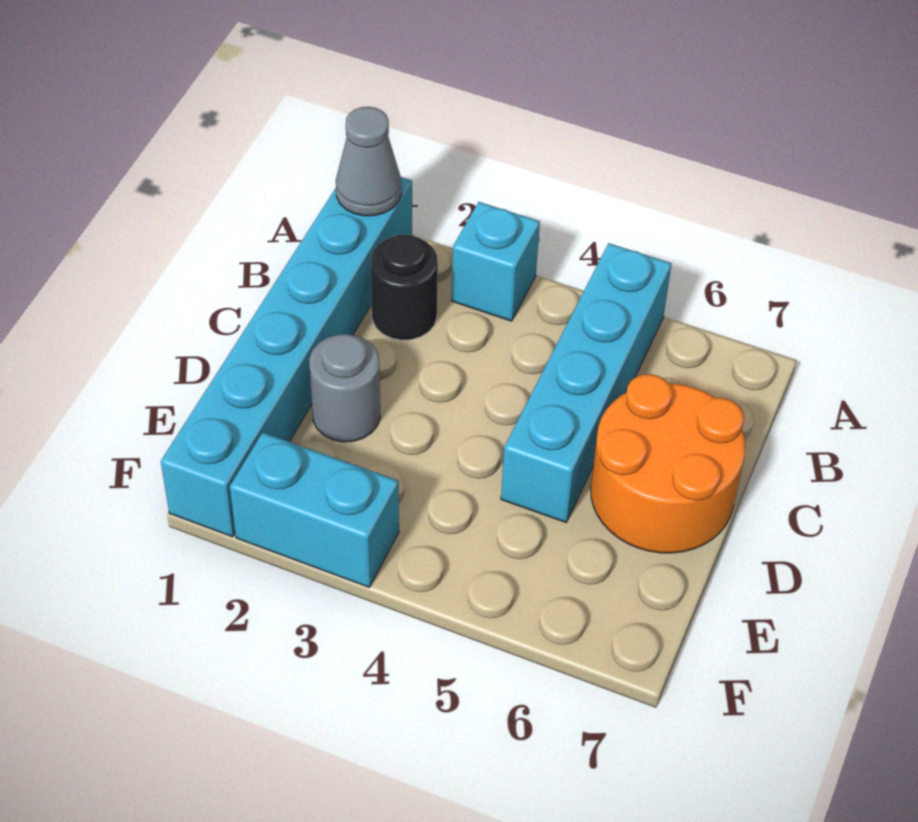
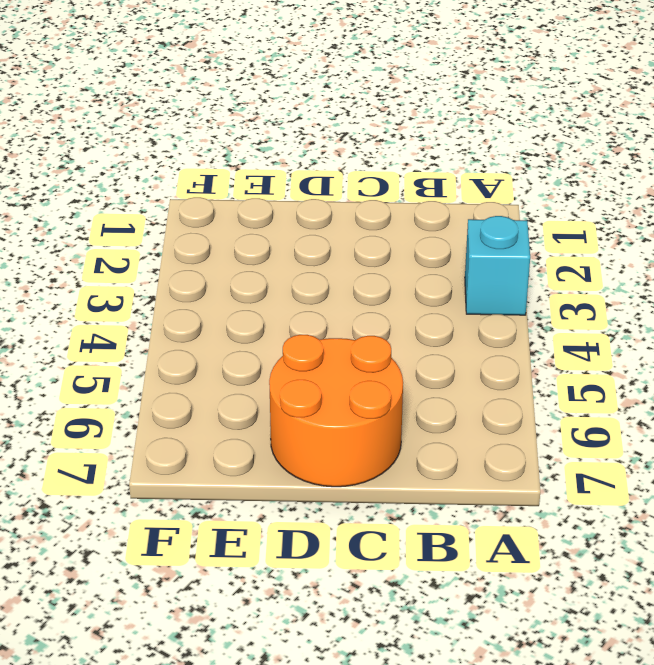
none -> cyan brick A1:F1 level 1
none -> cyan brick A5:D5 level 1

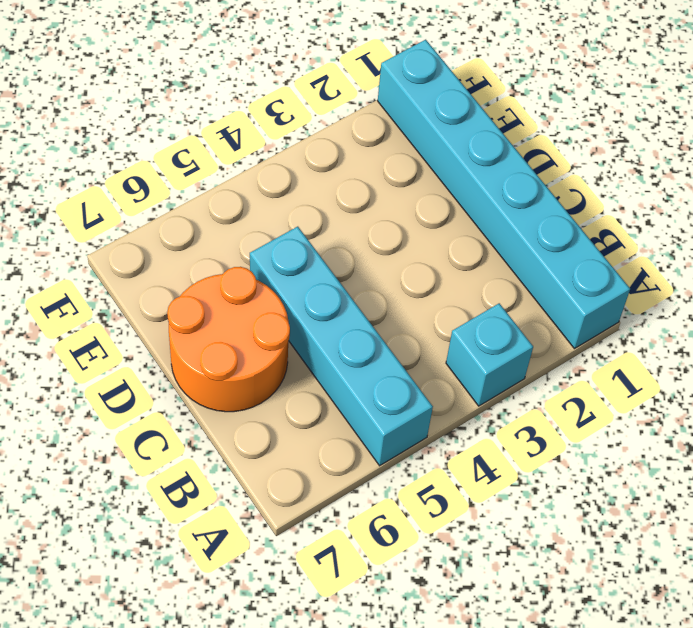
none -> black round brick B2 level 1
none -> grey round brick D2 level 1

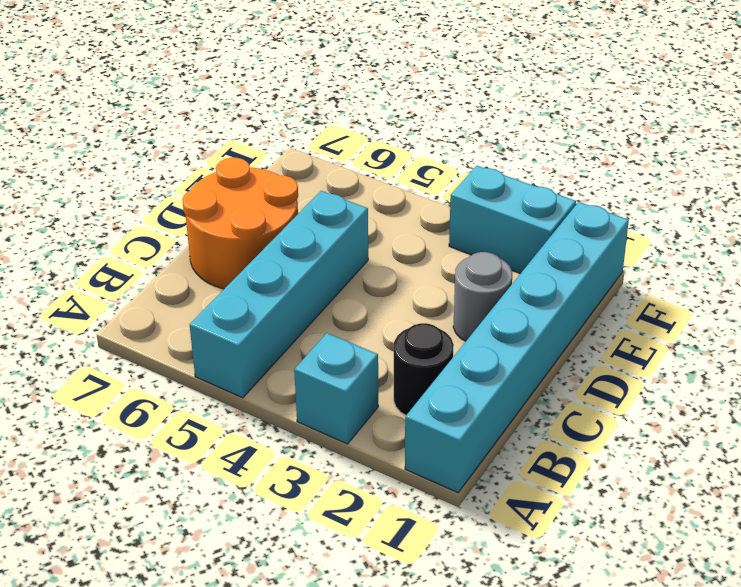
none -> grey cone A1 level 2

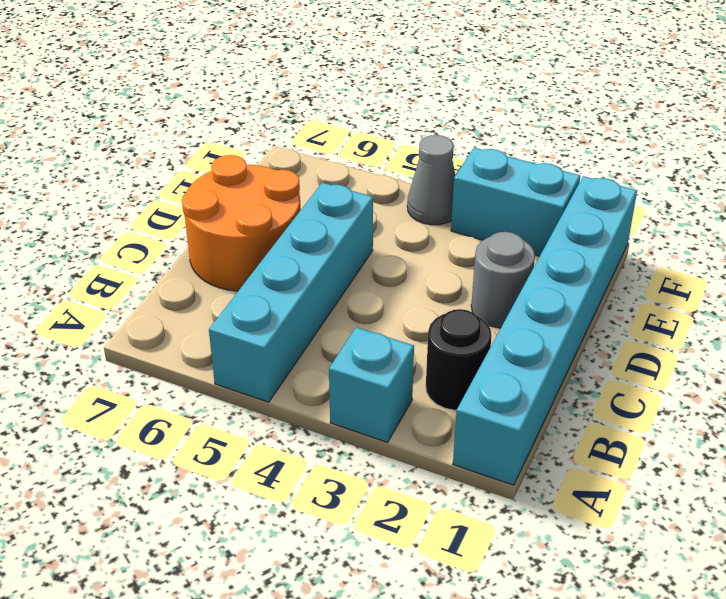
grey cone F4 level 1 -> grey cone A1 level 2

